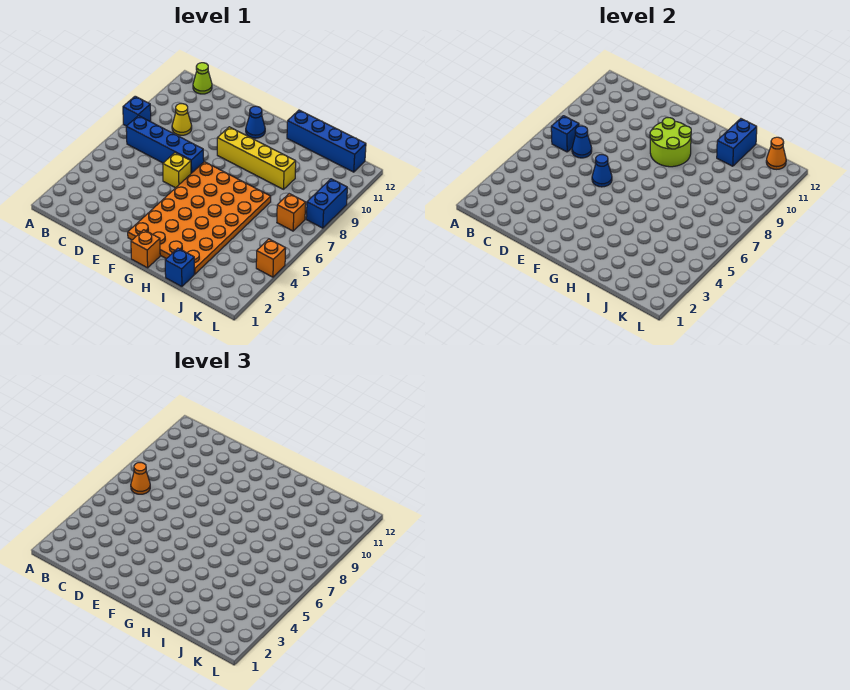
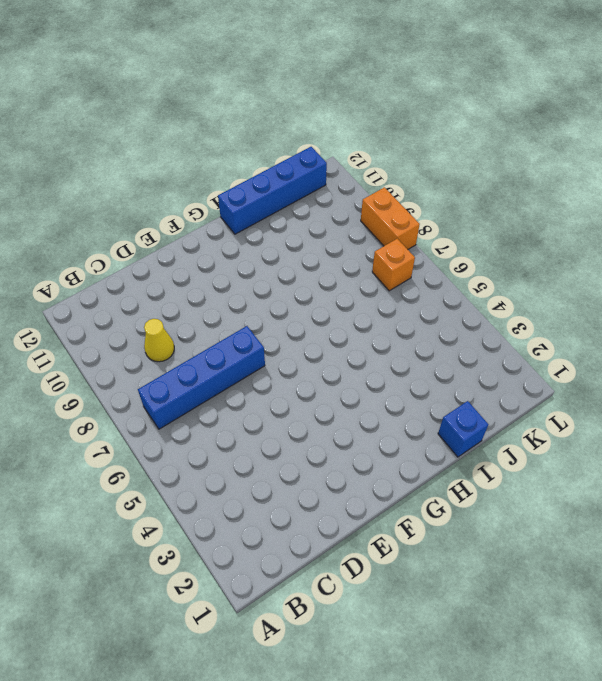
orange brick L8:L9 level 1 -> blue brick L8:L9 level 1
none -> blue brick A8 level 1
none -> lime cone B12 level 1
none -> yellow brick E6 level 1

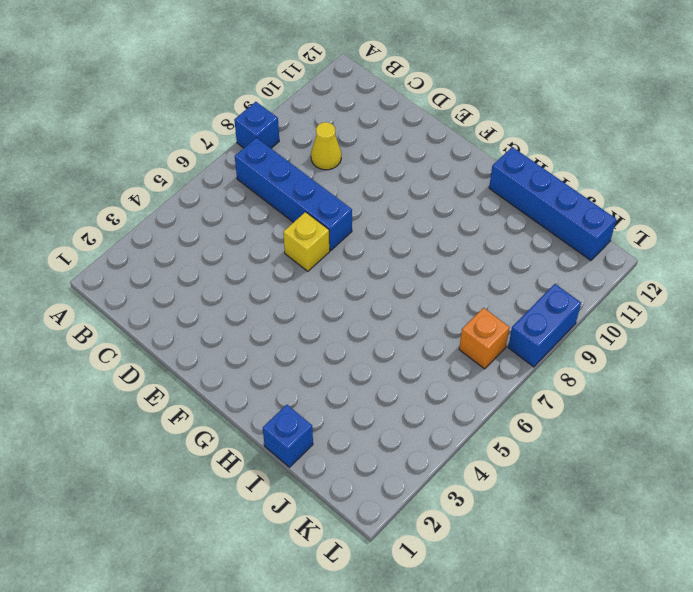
none -> lime cone B12 level 1
none -> orange plate F2:I7 level 1
none -> yellow brick F9:I9 level 1

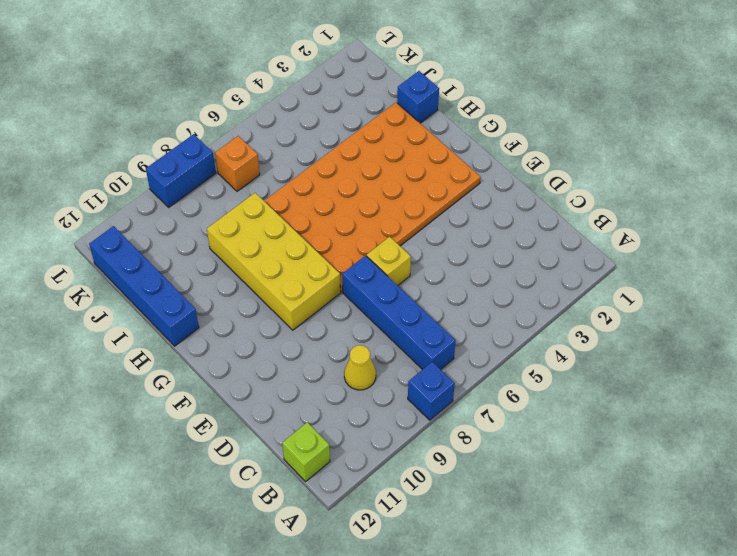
lime brick B12 level 1 -> lime cone B12 level 1
yellow brick F8:I9 level 1 -> yellow brick F9:I9 level 1
none -> blue cone F11 level 1
none -> orange brick G1 level 1
none -> orange brick L4 level 1

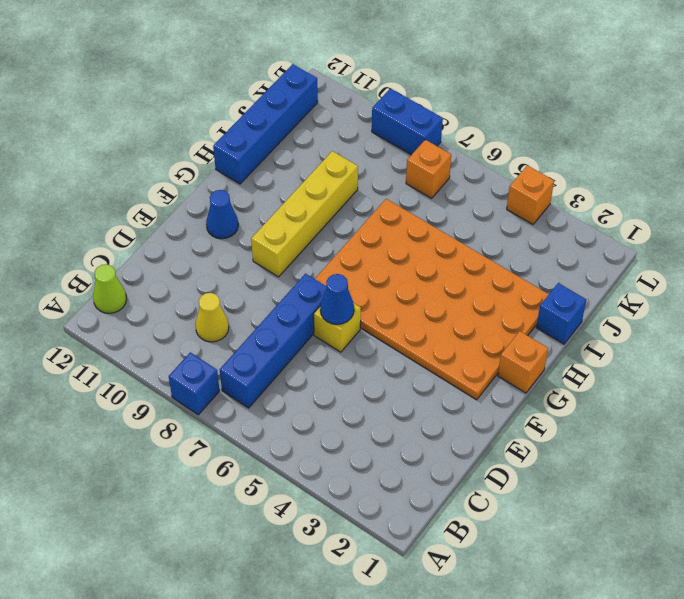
none -> blue brick B7 level 2
none -> blue cone C7 level 2
none -> lime round brick F9:G10 level 2

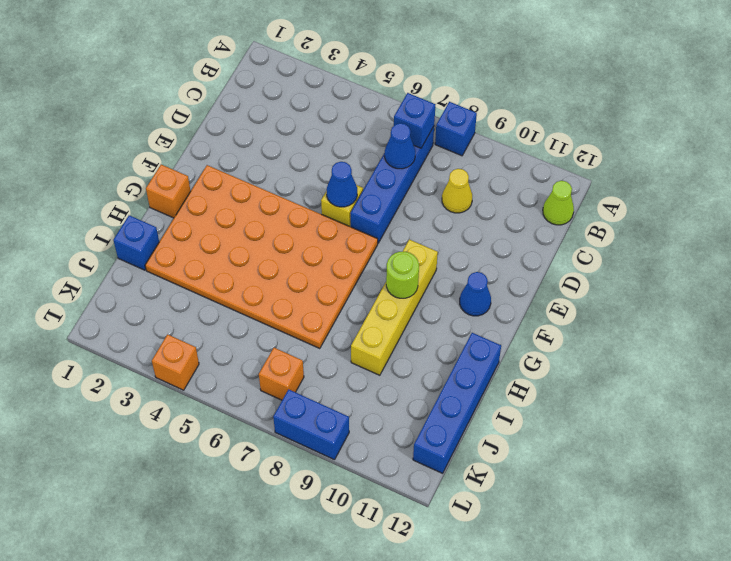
lime round brick G9 level 2 -> lime round brick F9:G10 level 2
none -> blue brick I11:I12 level 2
none -> orange cone K12 level 2
none -> orange cone B7 level 3

